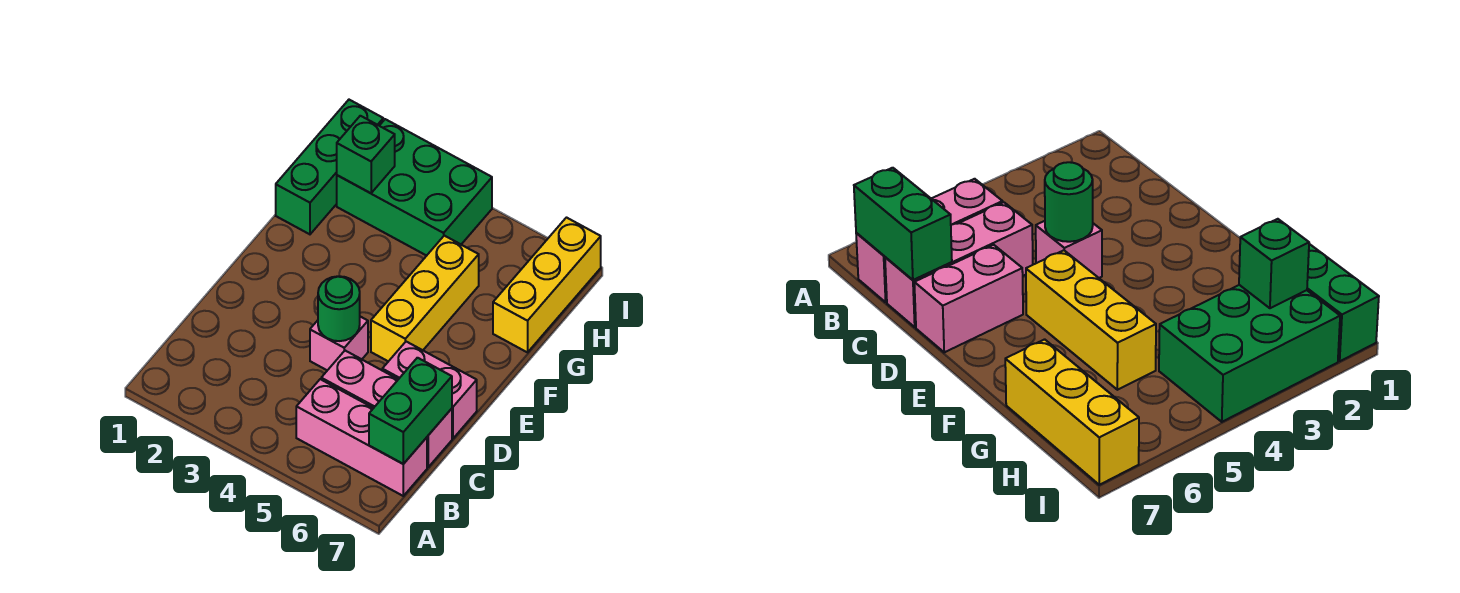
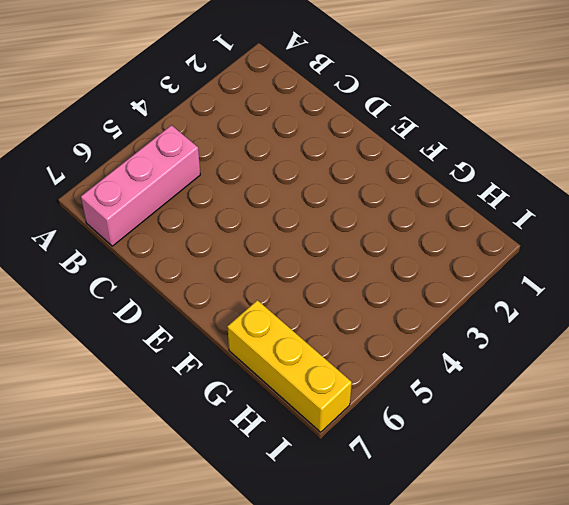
none -> pink brick C5:C7 level 1
none -> pink brick D4 level 1

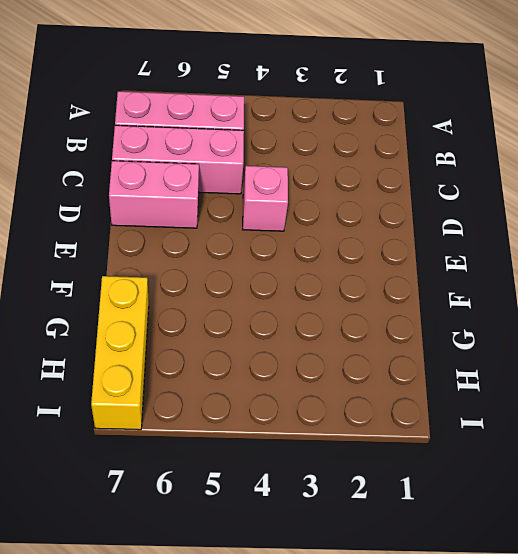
none -> yellow brick E5:G5 level 1
none -> green brick G1:I1 level 1

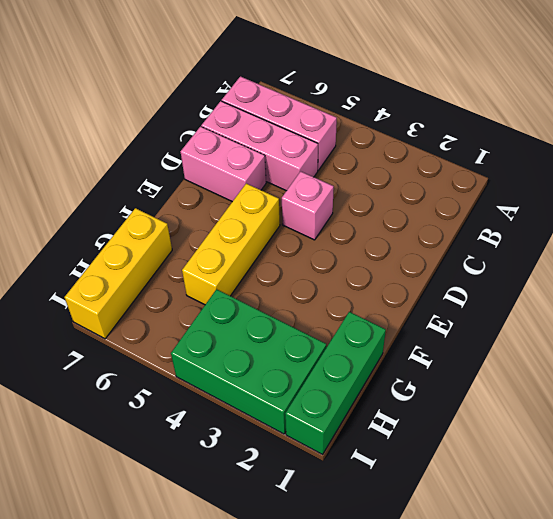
none -> green brick B7:C7 level 2
none -> green round brick D4 level 2

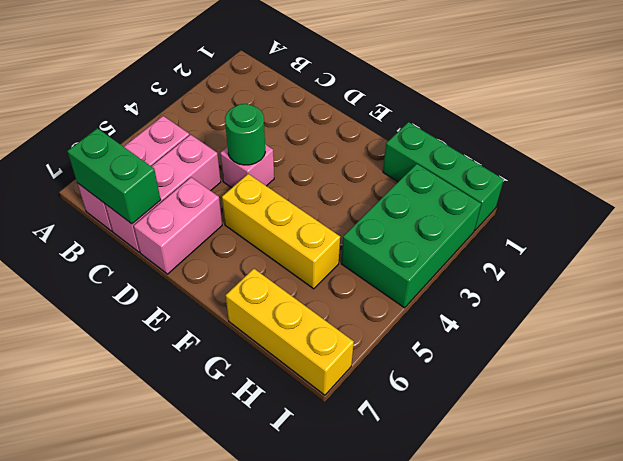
none -> green brick H2 level 2

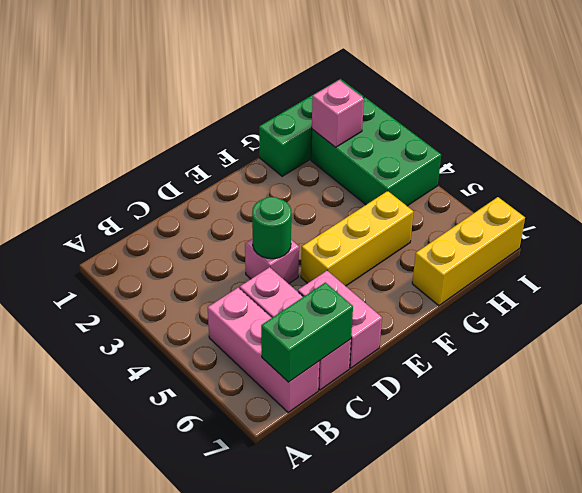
pink brick H2 level 2 -> green brick H2 level 2

